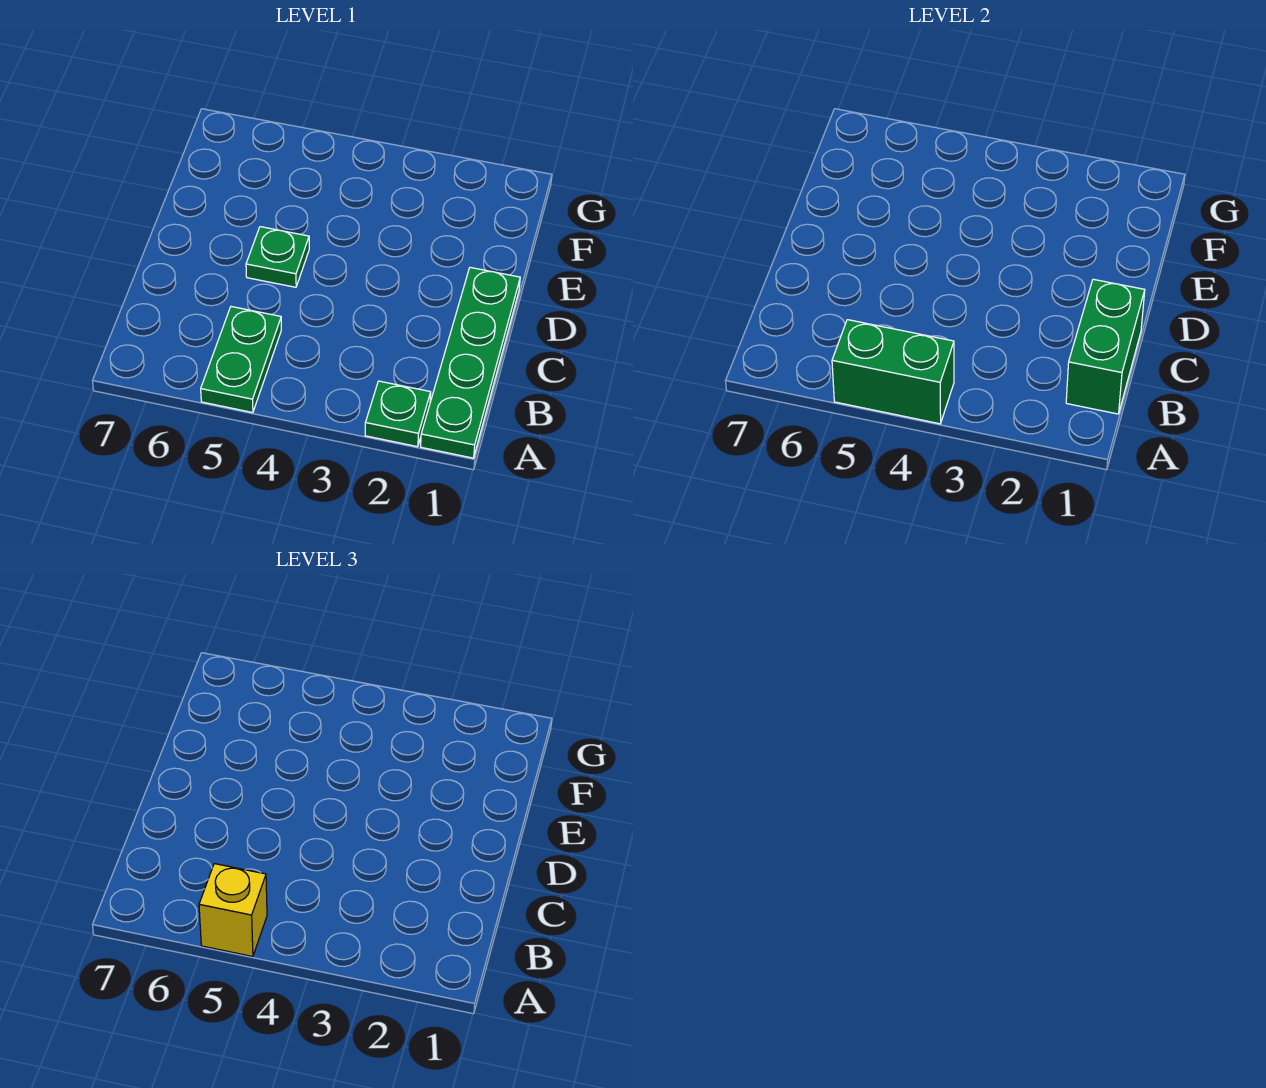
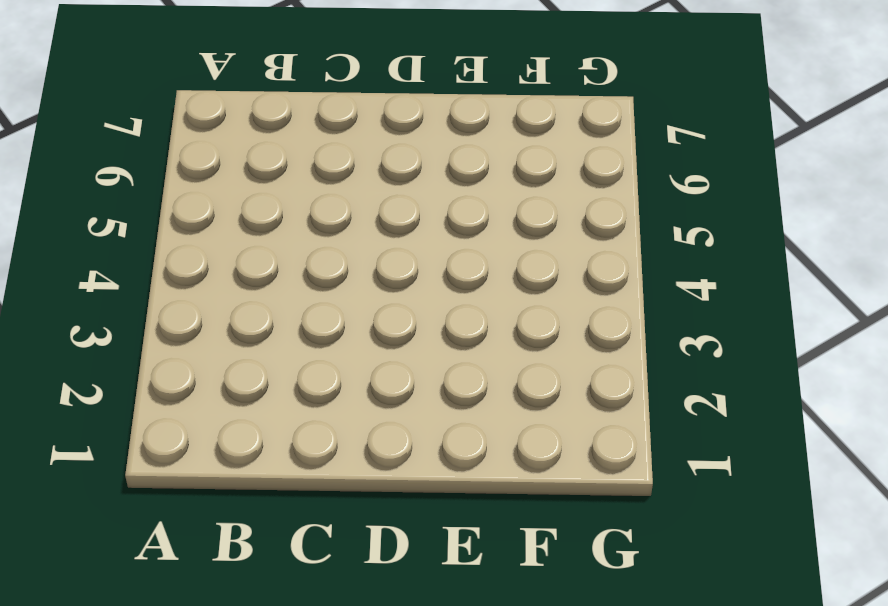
none -> green plate A1:D1 level 1
none -> green plate A2 level 1

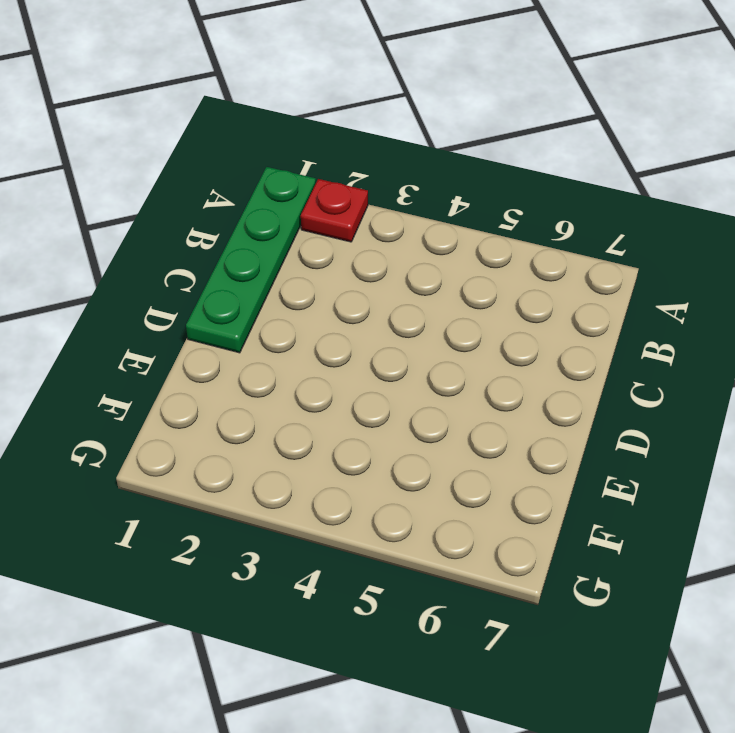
red plate A2 level 1 -> green plate A2 level 1
none -> green plate A5:B5 level 1
none -> green plate D5 level 1

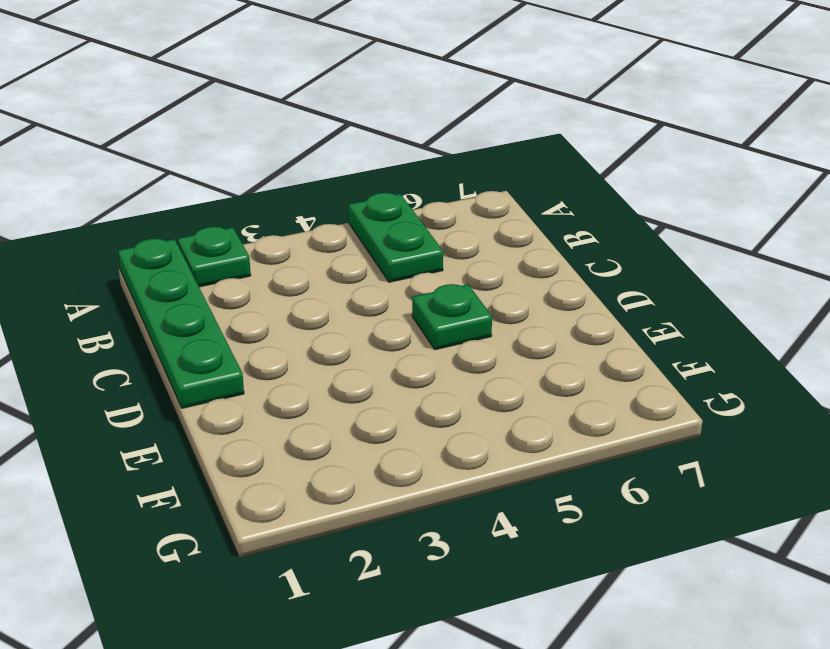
none -> green brick A4:A5 level 2
none -> green brick B1:C1 level 2

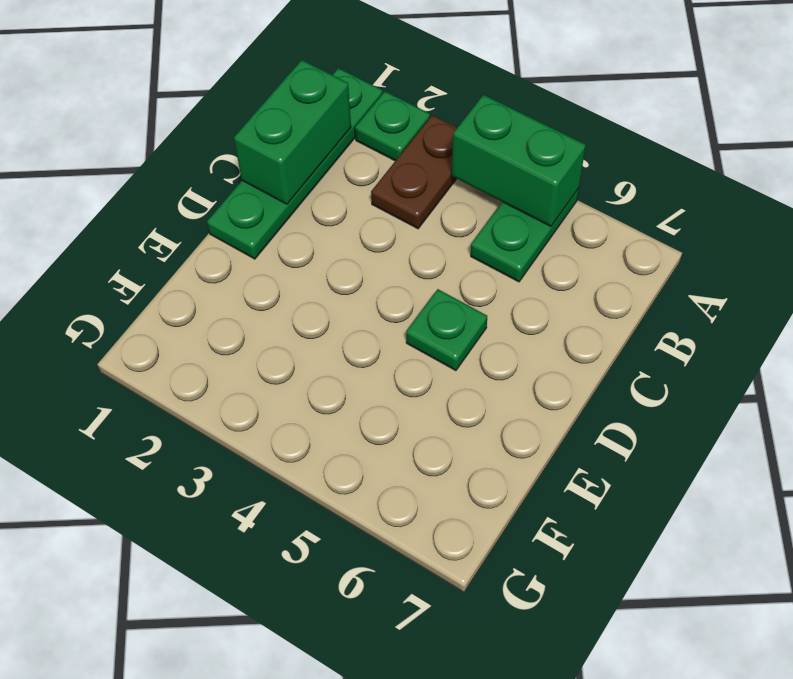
brown plate A3:B3 level 1 -> none
none -> yellow brick A5 level 3

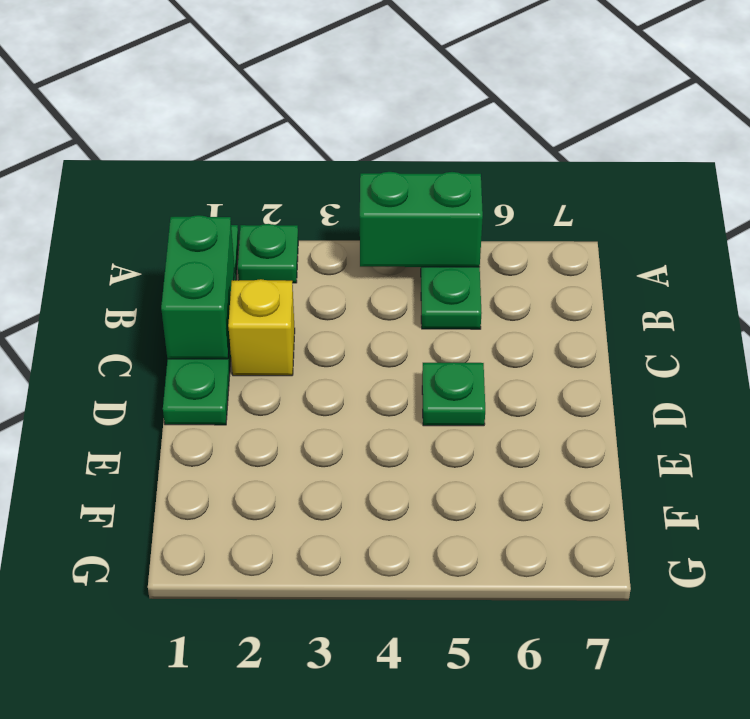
yellow brick C2 level 1 -> yellow brick A5 level 3

